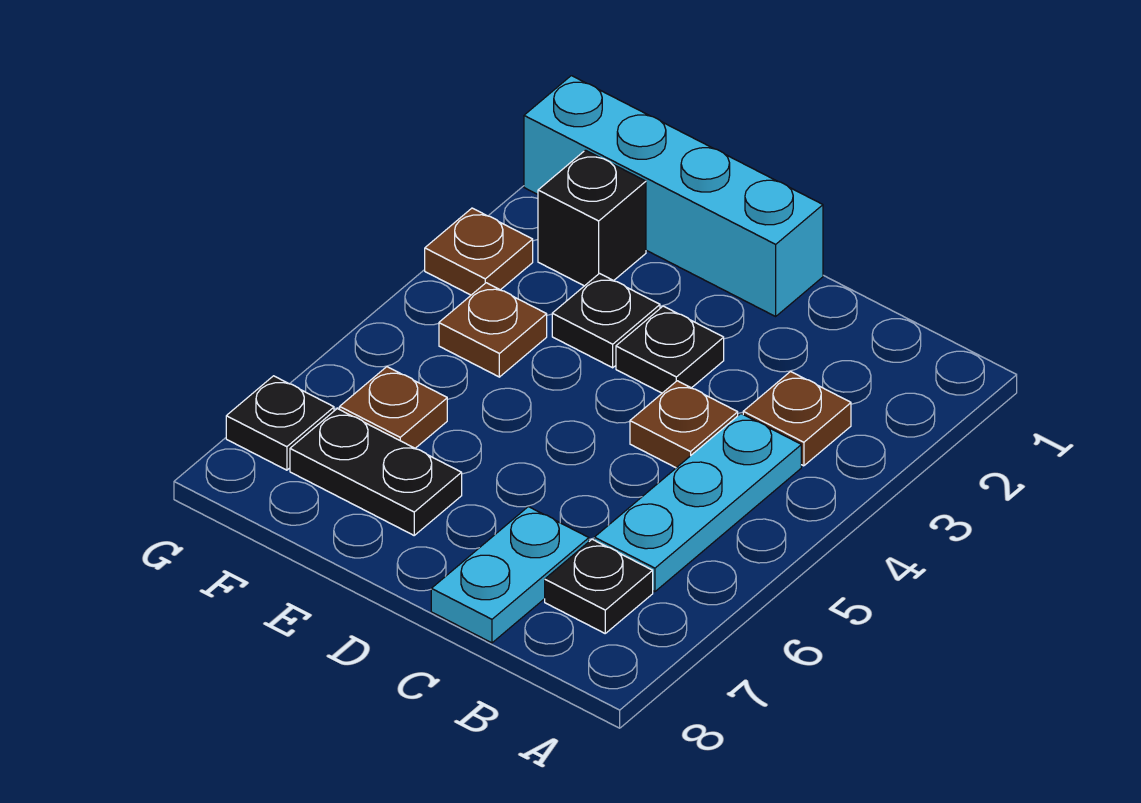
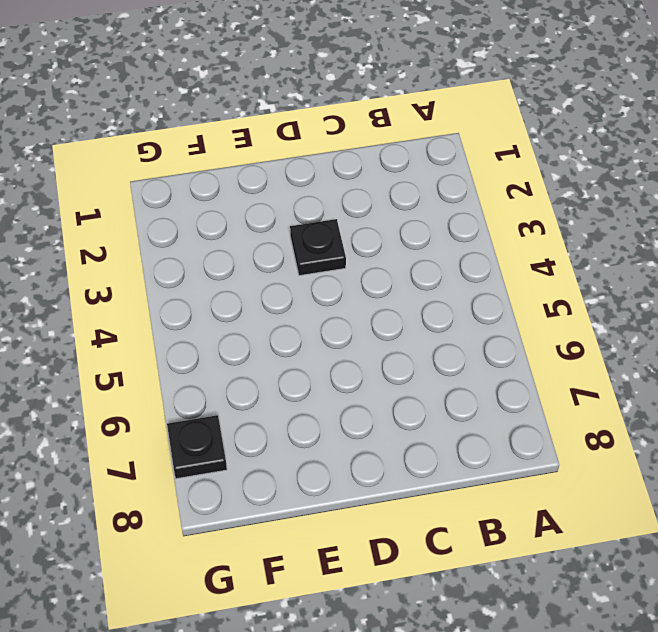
none -> brown plate B3 level 1
none -> cyan plate B4:B6 level 1
none -> black plate B7 level 1

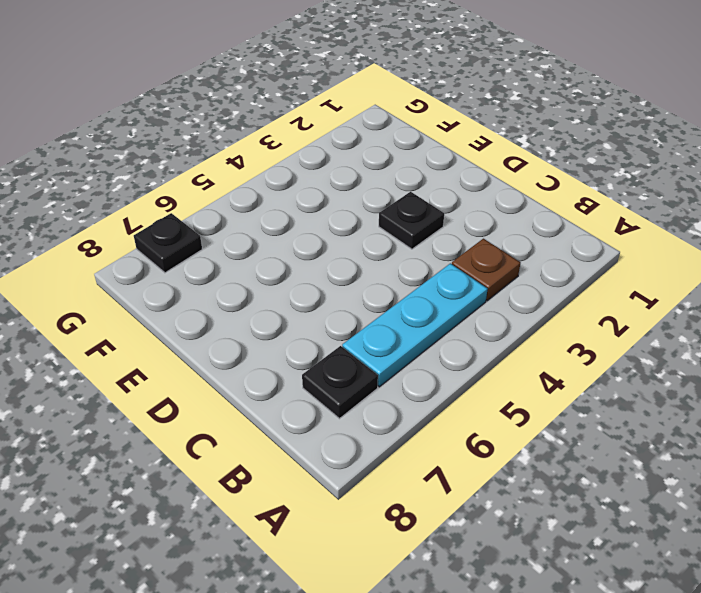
none -> brown plate C4 level 1
none -> cyan plate C7:C8 level 1
none -> cyan brick D1:G1 level 1

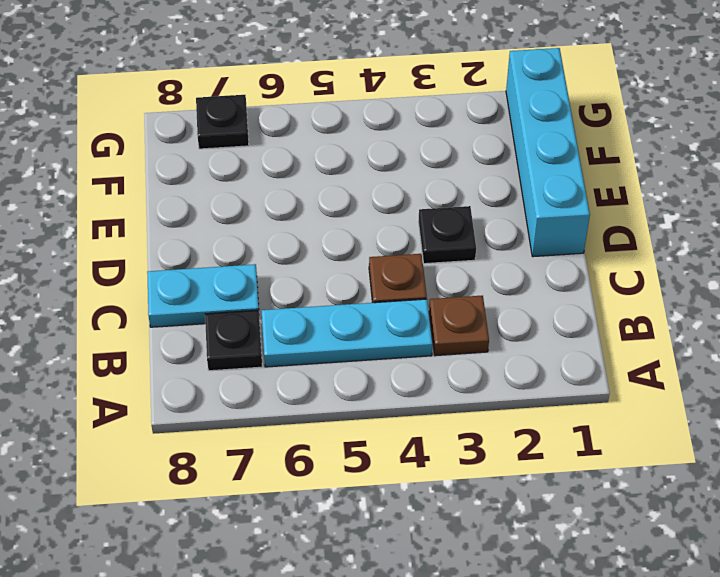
none -> black plate E3 level 1
none -> black plate E7:F7 level 1
none -> black brick F2 level 1

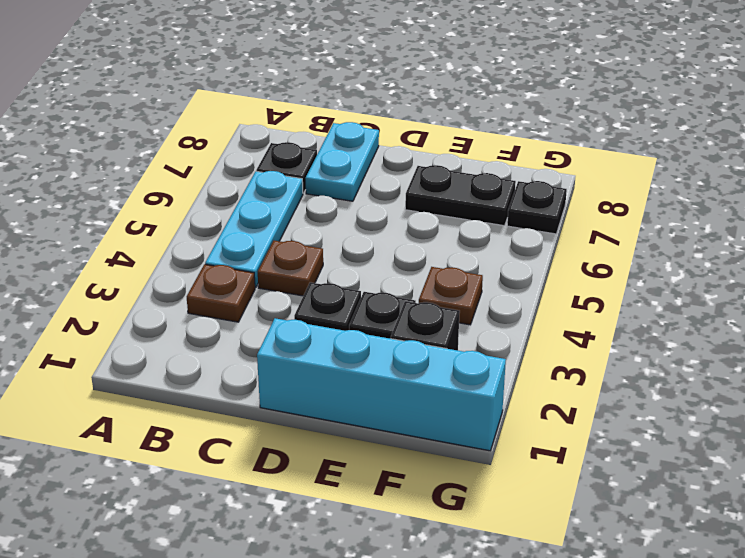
none -> brown plate F6 level 1
none -> brown plate G3 level 1

